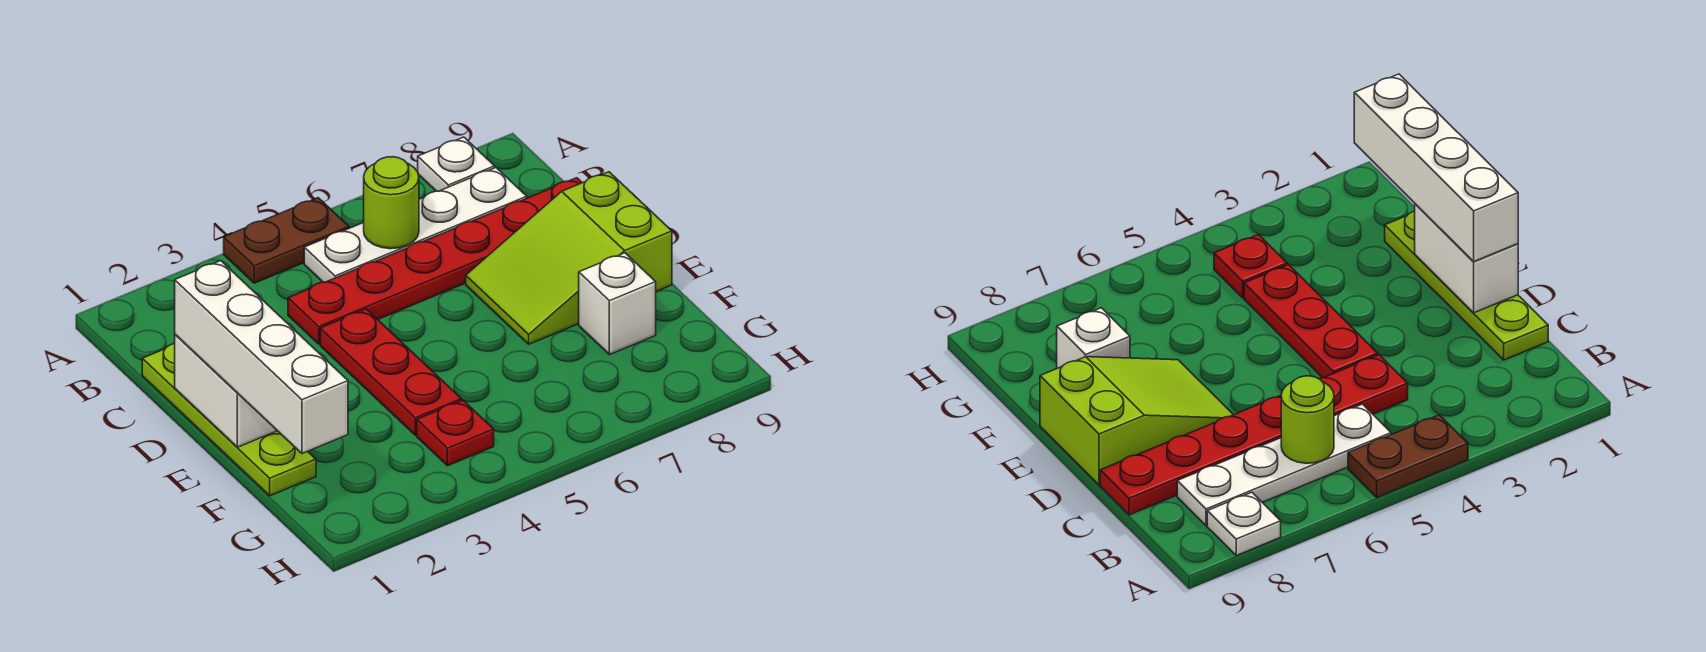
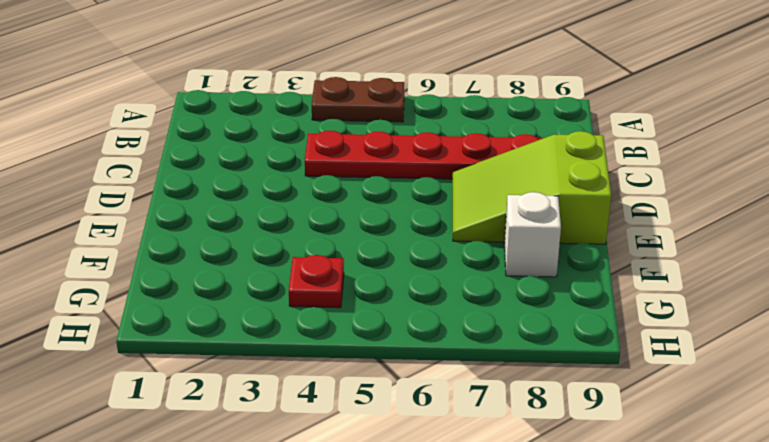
none -> white plate A8 level 1
none -> white plate B5:B8 level 1
none -> lime plate C1:F1 level 1

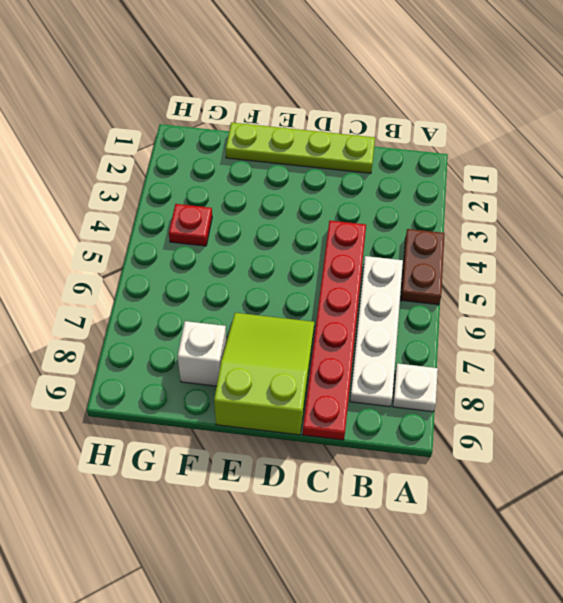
none -> red plate D4:F4 level 1
none -> lime round brick B6 level 2
none -> white brick D1:E1 level 2

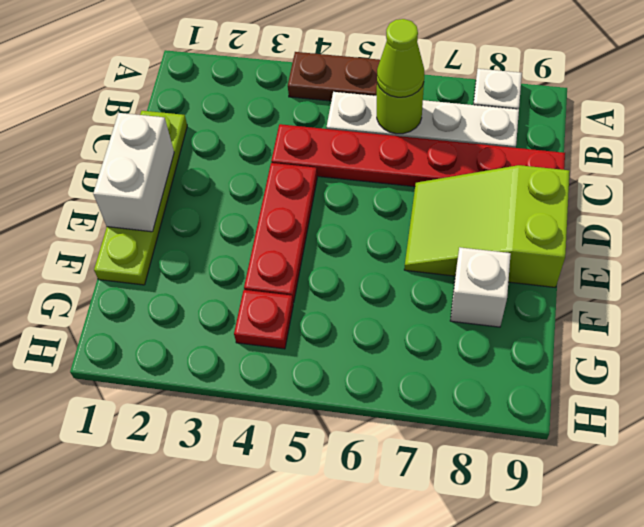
lime cone B6 level 3 -> none
none -> white brick D1:G1 level 3

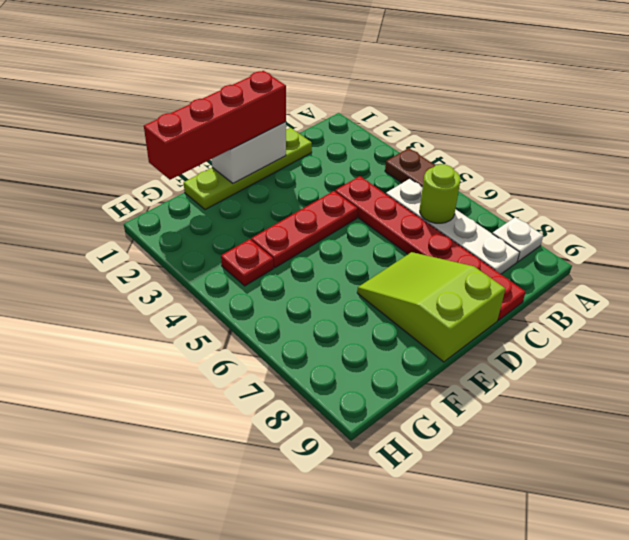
red brick D1:G1 level 3 -> white brick D1:G1 level 3
none -> white brick F8 level 1

